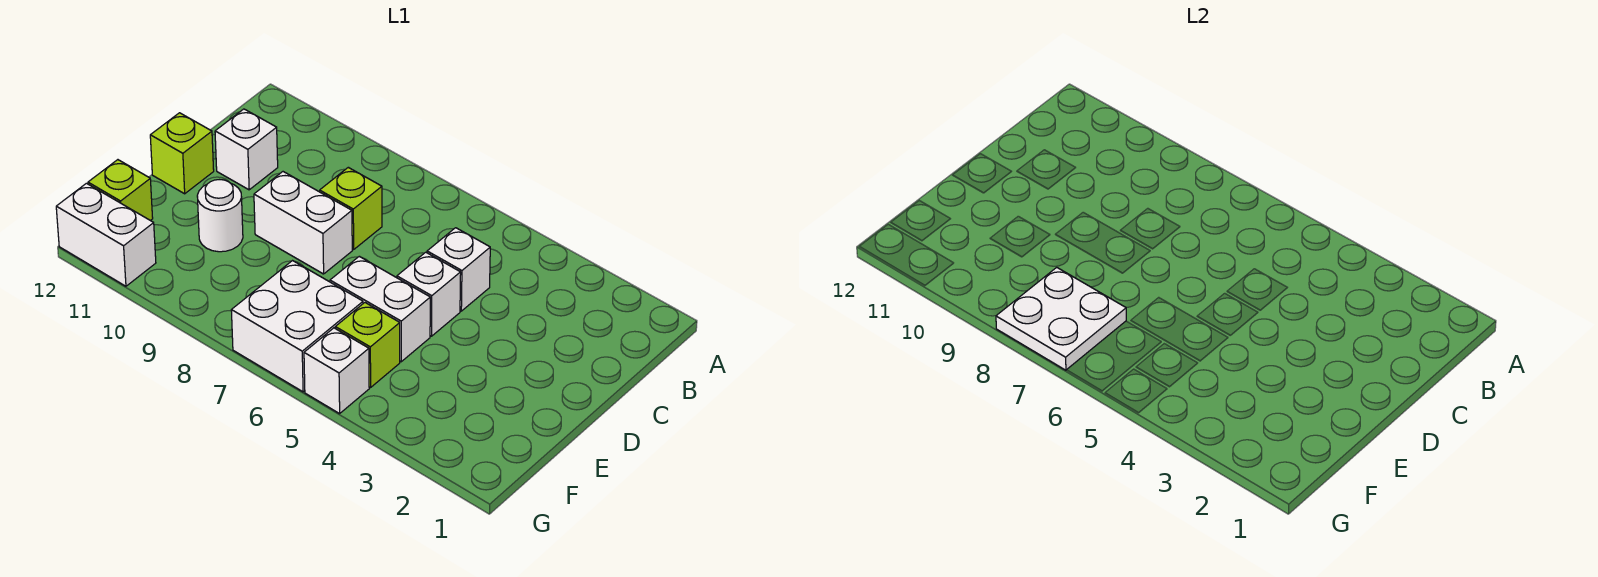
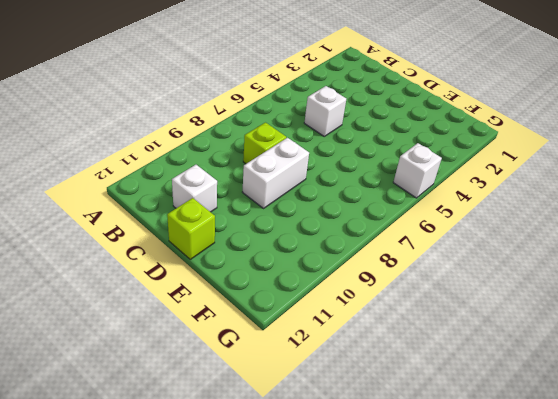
none -> white brick D5 level 1
none -> white brick E5:E6 level 1
none -> white round brick E10 level 1

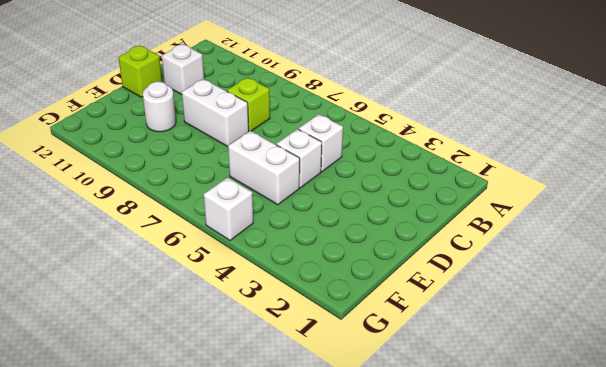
none -> lime brick F5 level 1
none -> white brick F6:G7 level 1
none -> lime brick F12 level 1

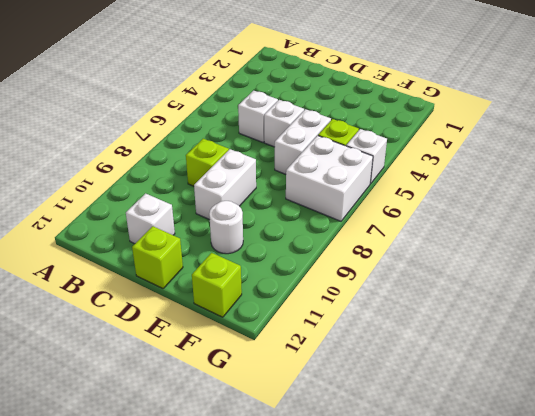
none -> white brick G11:G12 level 1
none -> white plate F7:G8 level 2

